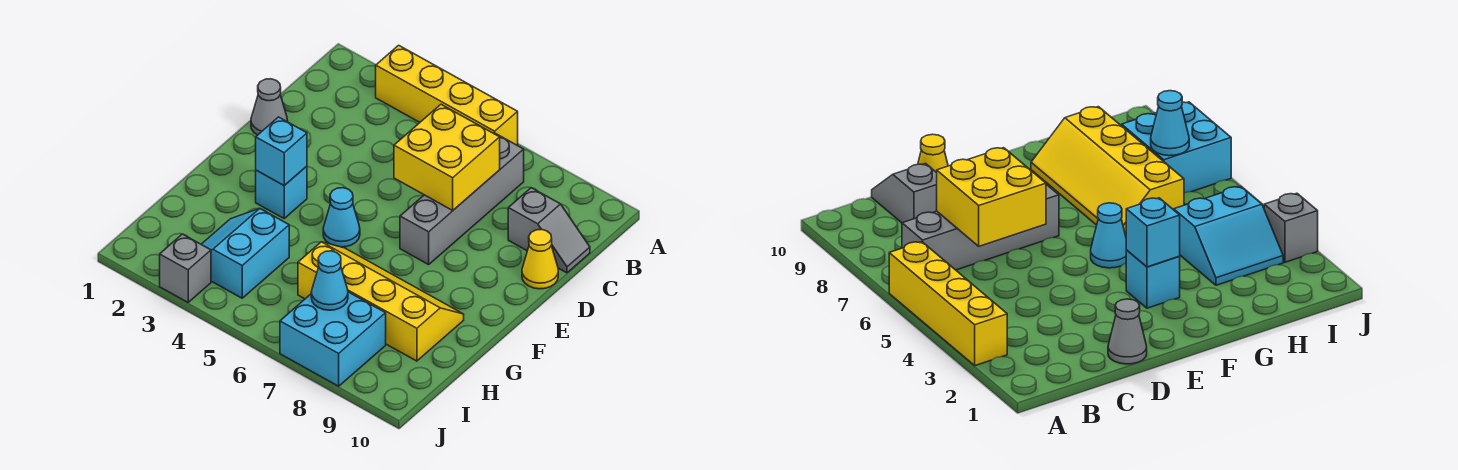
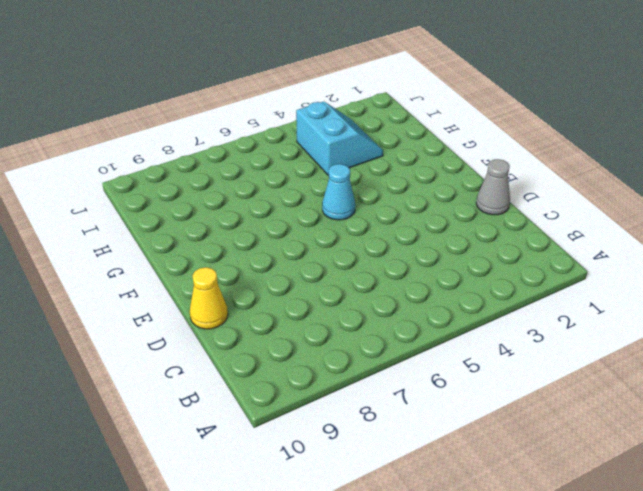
none -> yellow brick A3:A6 level 1
none -> grey brick B7:E7 level 1
none -> grey slope C9:C10 level 1 top 9

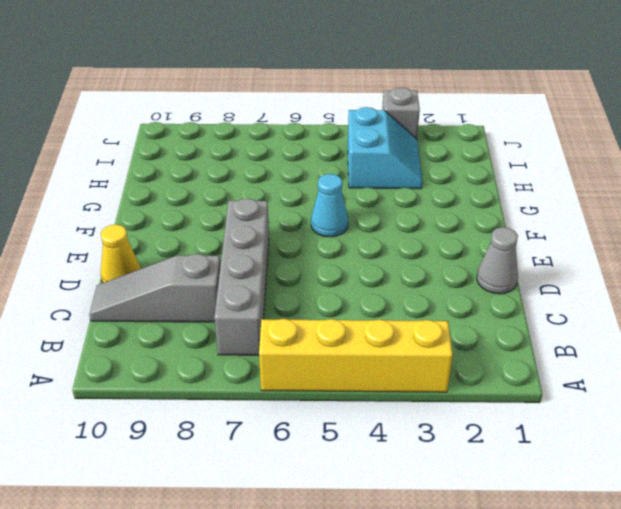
grey slope C8:C10 level 1 top 8 -> grey slope C9:C10 level 1 top 9
none -> cyan brick F3 level 1
none -> yellow slope G6:H9 level 1 top H
none -> cyan brick I7:J8 level 1

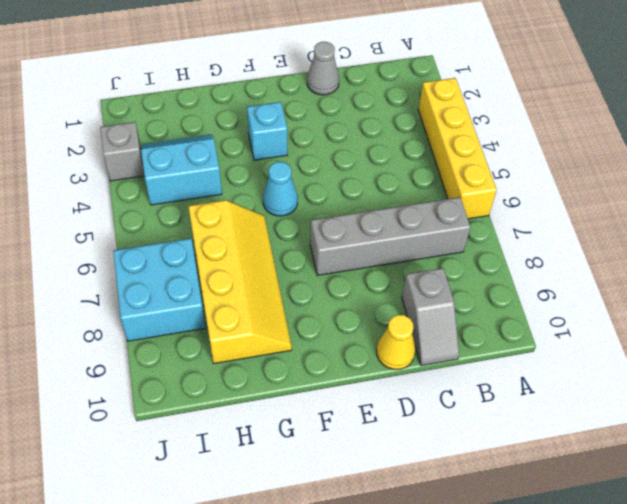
none -> yellow brick C6:D7 level 2
none -> cyan brick F3 level 2
none -> cyan cone I7 level 2

